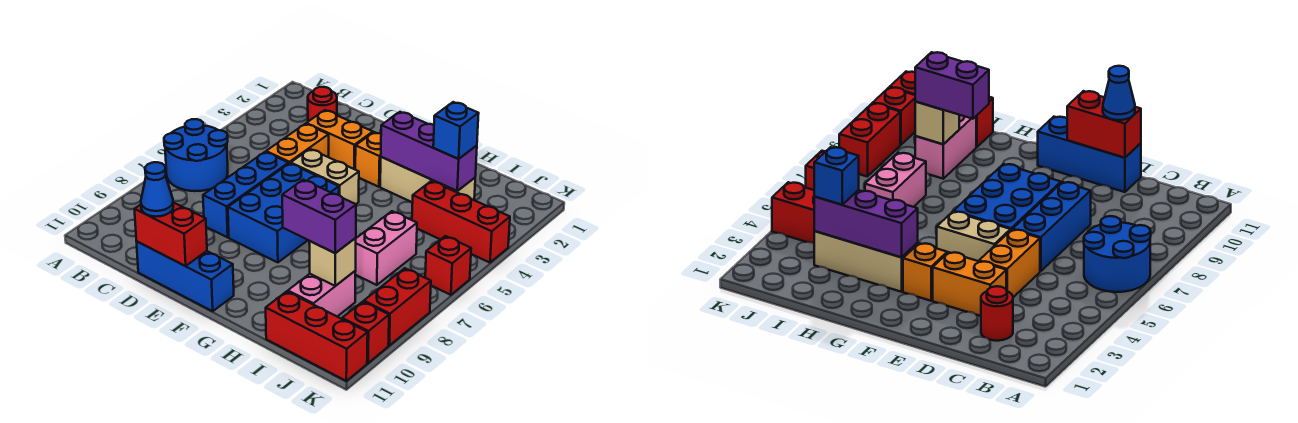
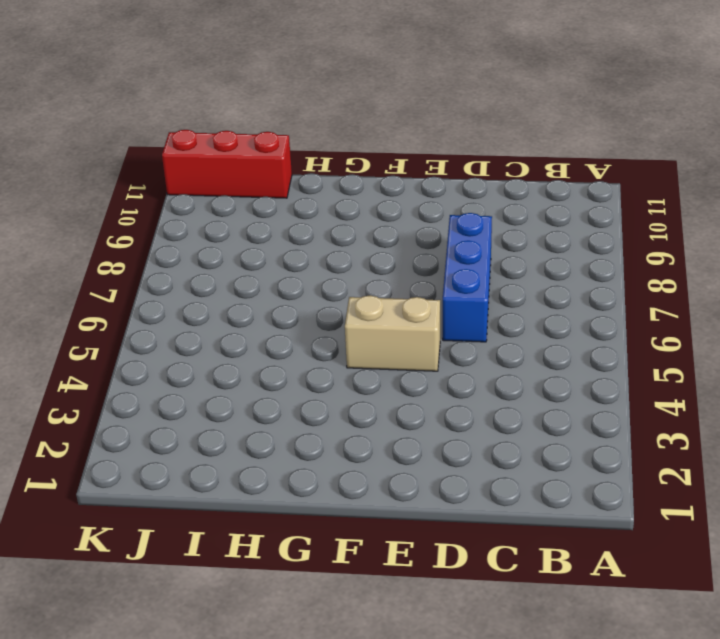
none -> blue round brick A6:B7 level 1
none -> red round brick C2 level 1
none -> orange brick D3:E3 level 1

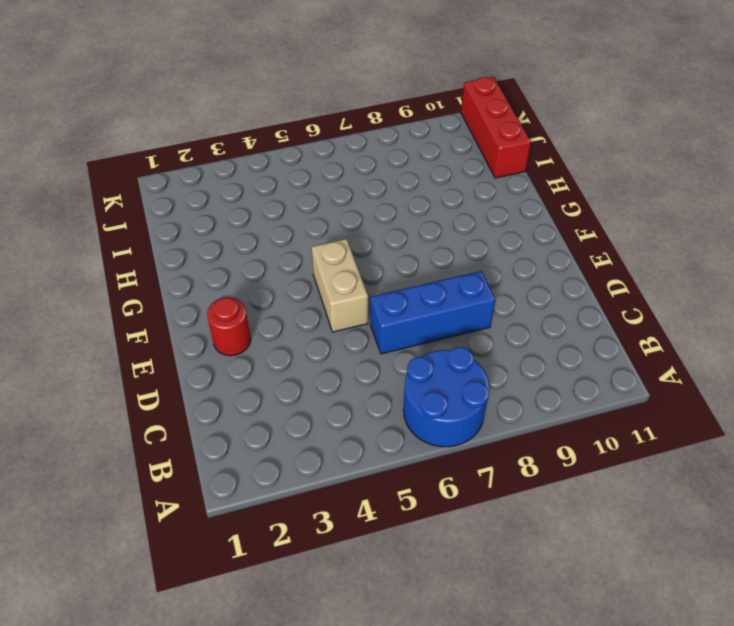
red round brick E2 level 1 -> red round brick C2 level 1
none -> orange brick D3:E3 level 1
none -> orange brick D4:D5 level 1
none -> blue brick D11:F11 level 1

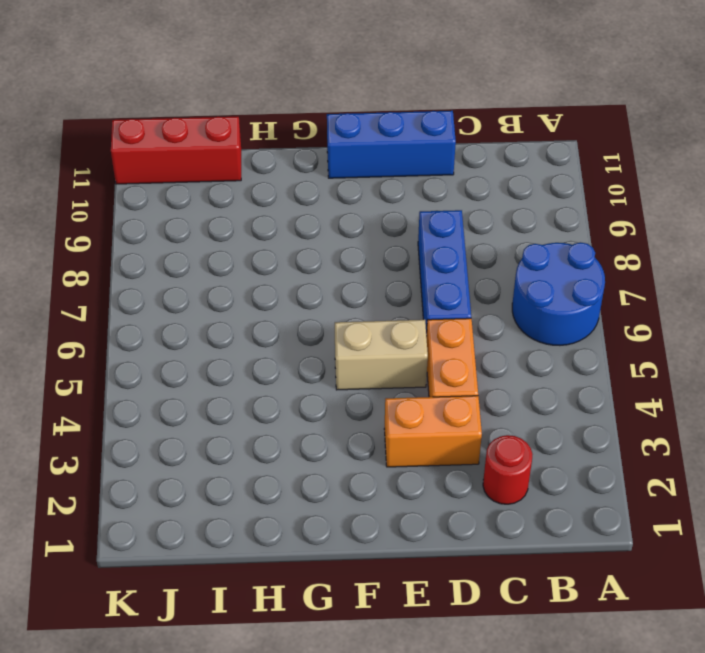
none -> blue brick E6:F8 level 1
none -> orange brick F3 level 1
none -> tan brick G3:I3 level 1

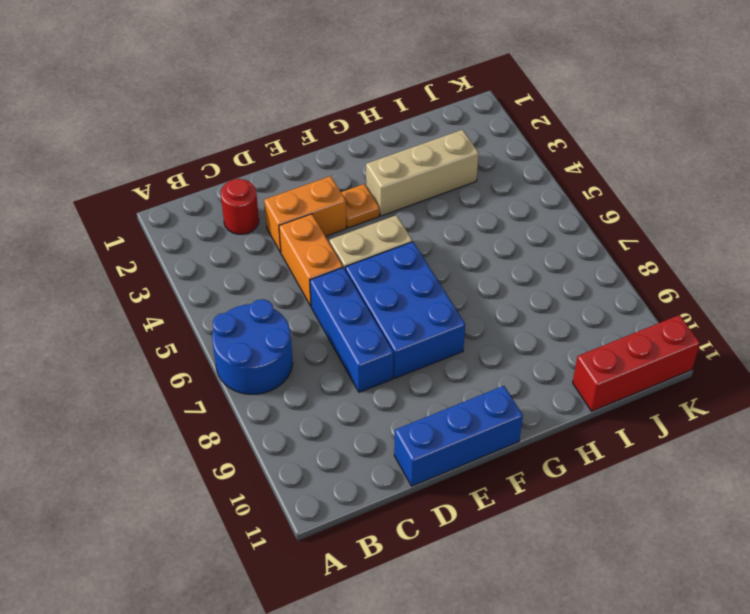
orange plate F3 level 1 -> orange brick F3 level 1
none -> red brick I4:K4 level 1
none -> pink brick I6:I7 level 1
none -> pink brick I9:I10 level 1

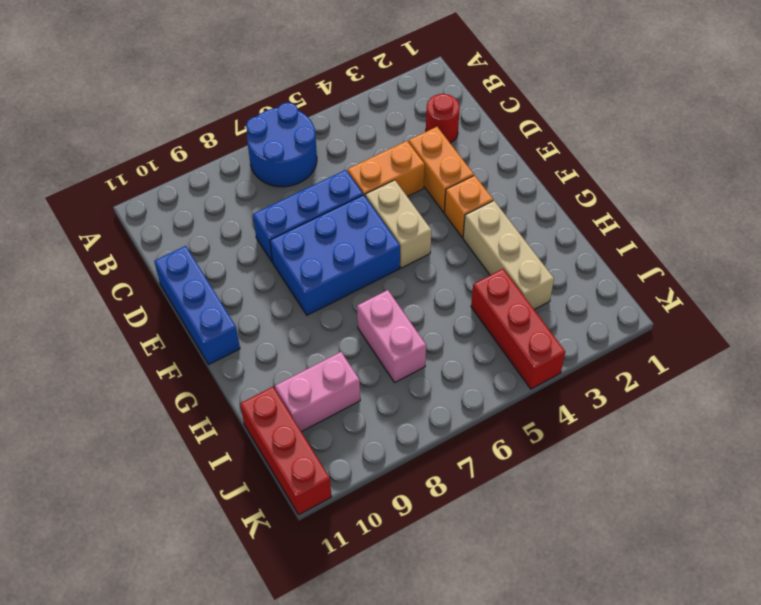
pink brick H7:I7 level 1 -> pink brick I6:I7 level 1
none -> red brick K6 level 1
none -> red brick K8:K9 level 1
none -> red brick K10 level 1

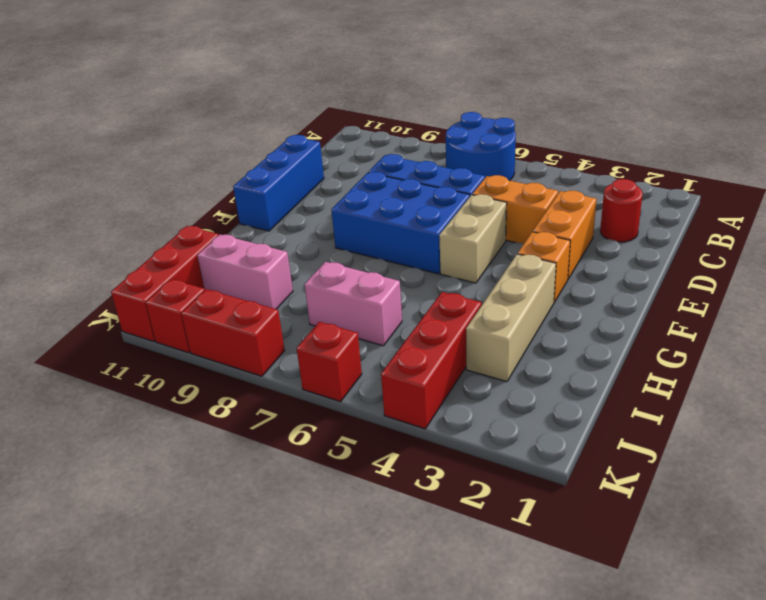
none -> red brick D11:E11 level 2
none -> purple brick G3:I3 level 2
none -> tan brick I9 level 2

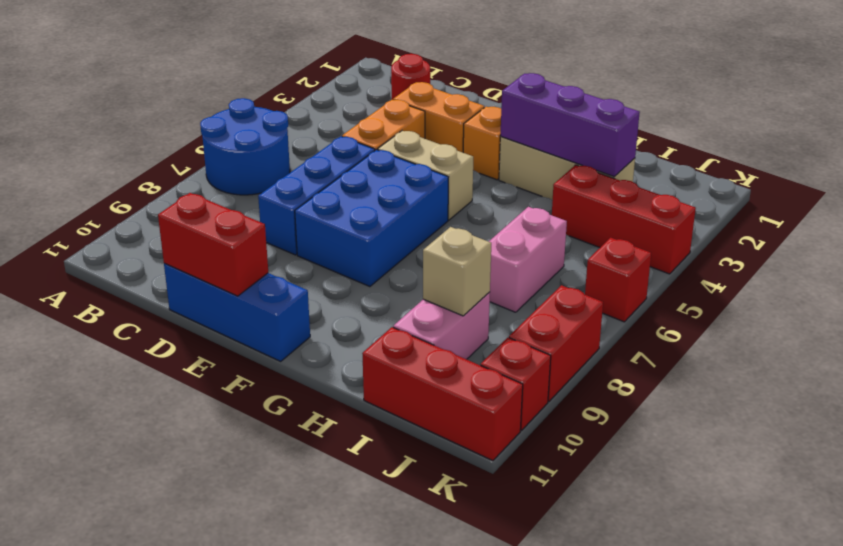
none -> blue cone D11 level 3
none -> purple brick H9:I9 level 3
none -> blue brick I3 level 3

